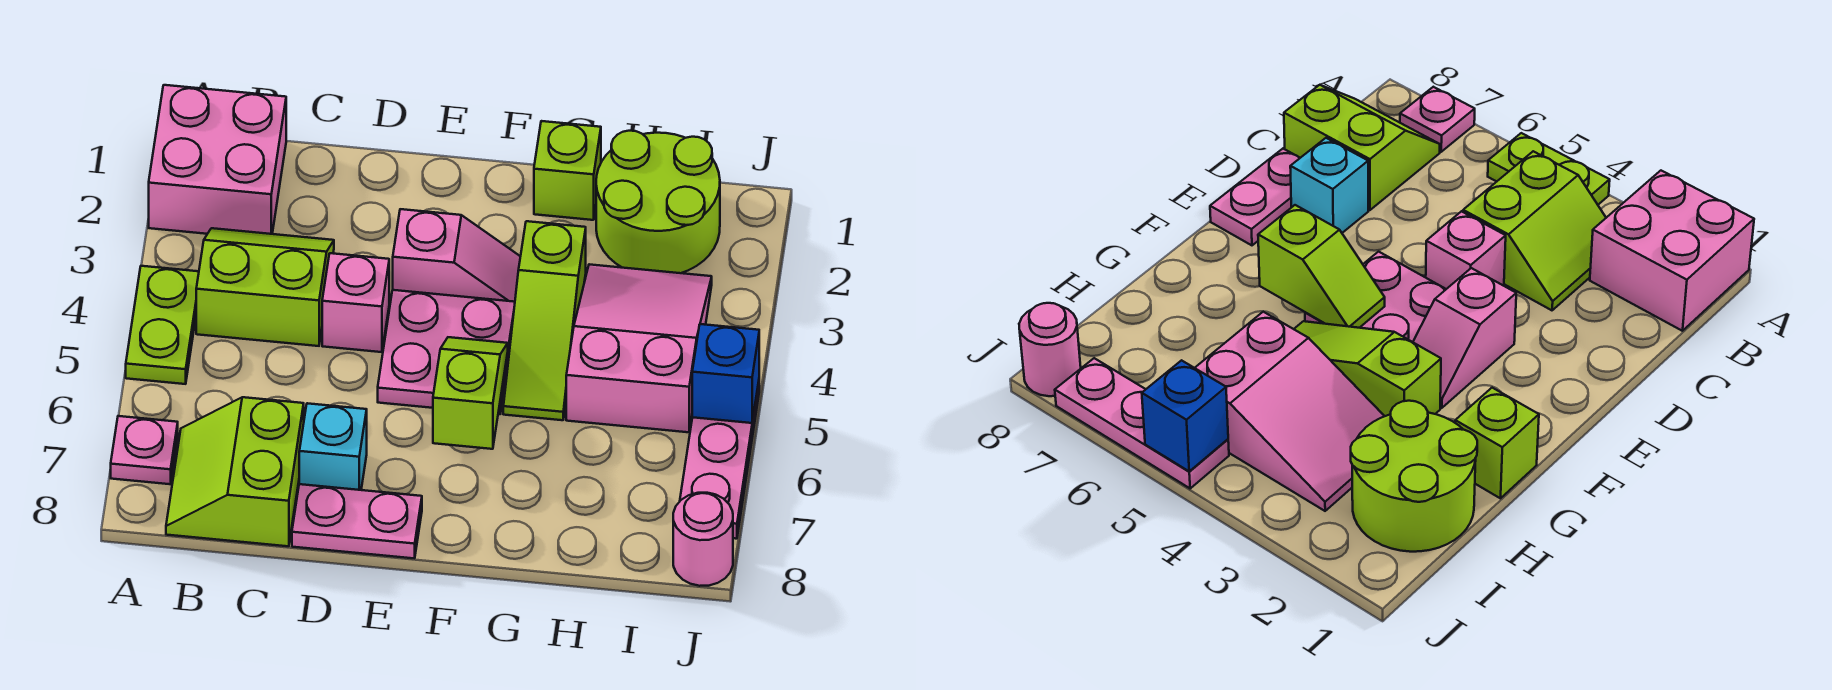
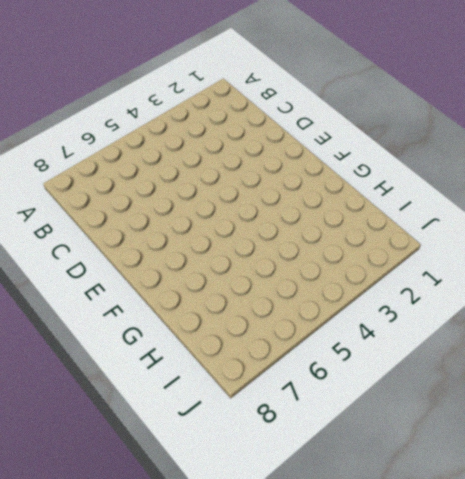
none -> pink brick A1:B2 level 1
none -> lime plate A4:A5 level 1
none -> pink plate A7 level 1

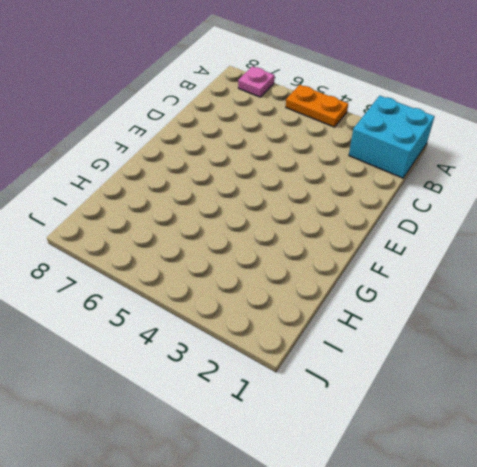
cyan brick A1:B2 level 1 -> pink brick A1:B2 level 1
orange plate A4:A5 level 1 -> lime plate A4:A5 level 1
none -> lime slope B3:C4 level 1 top 4
none -> lime slope B7:C8 level 1 top C
none -> pink brick D4 level 1

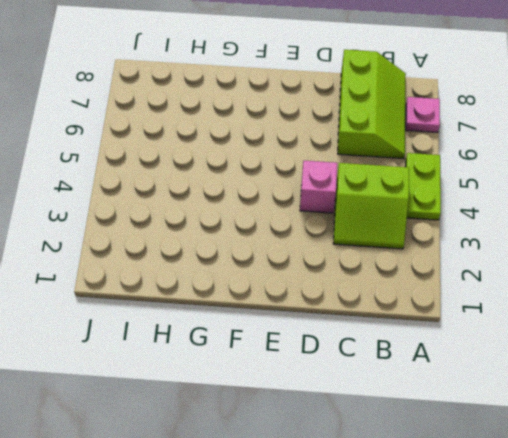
lime slope B6:C8 level 1 top C -> lime slope B7:C8 level 1 top C
none -> pink brick A1:B2 level 1
none -> cyan brick D7 level 1
none -> pink plate D8:E8 level 1

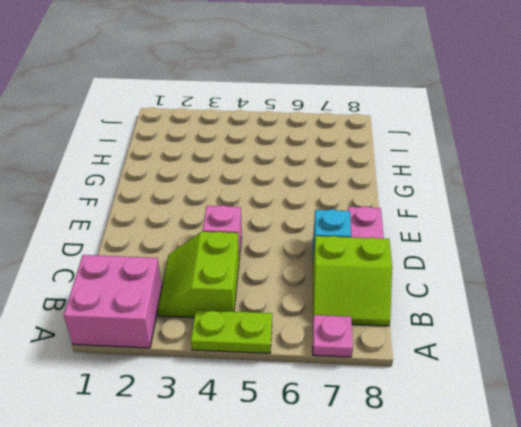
none -> pink slope E3:F3 level 1 top E
none -> pink plate E4:F5 level 1
none -> lime brick G1 level 1

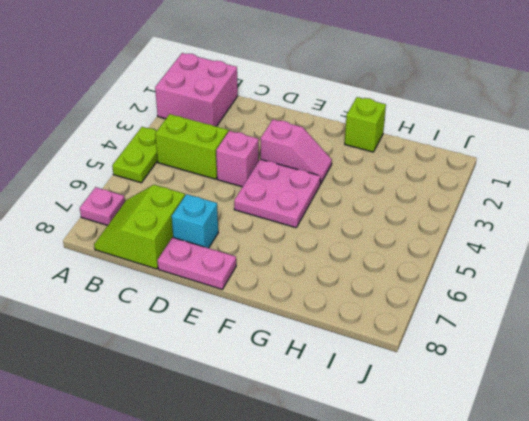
none -> lime slope G3:G5 level 1 top 3
none -> lime round brick H1:I2 level 1
none -> pink slope H3:I5 level 1 top 5

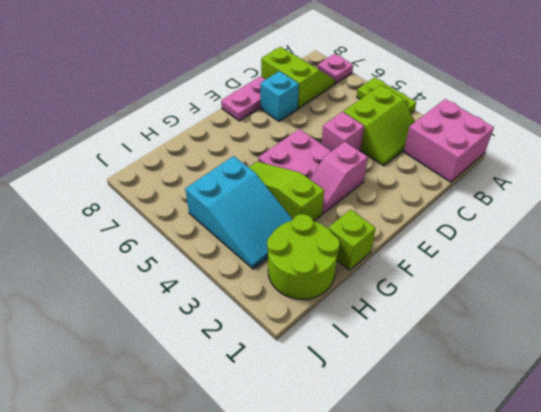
cyan slope H3:I5 level 1 top 5 -> pink slope H3:I5 level 1 top 5
none -> pink plate J5:J7 level 1
none -> pink round brick J8 level 1
none -> lime slope F5:F6 level 2 top 6

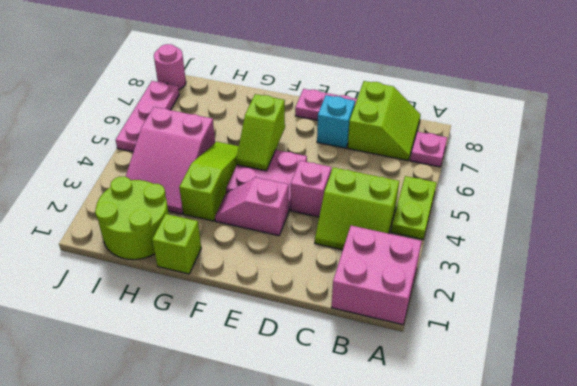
none -> blue brick J5 level 2

